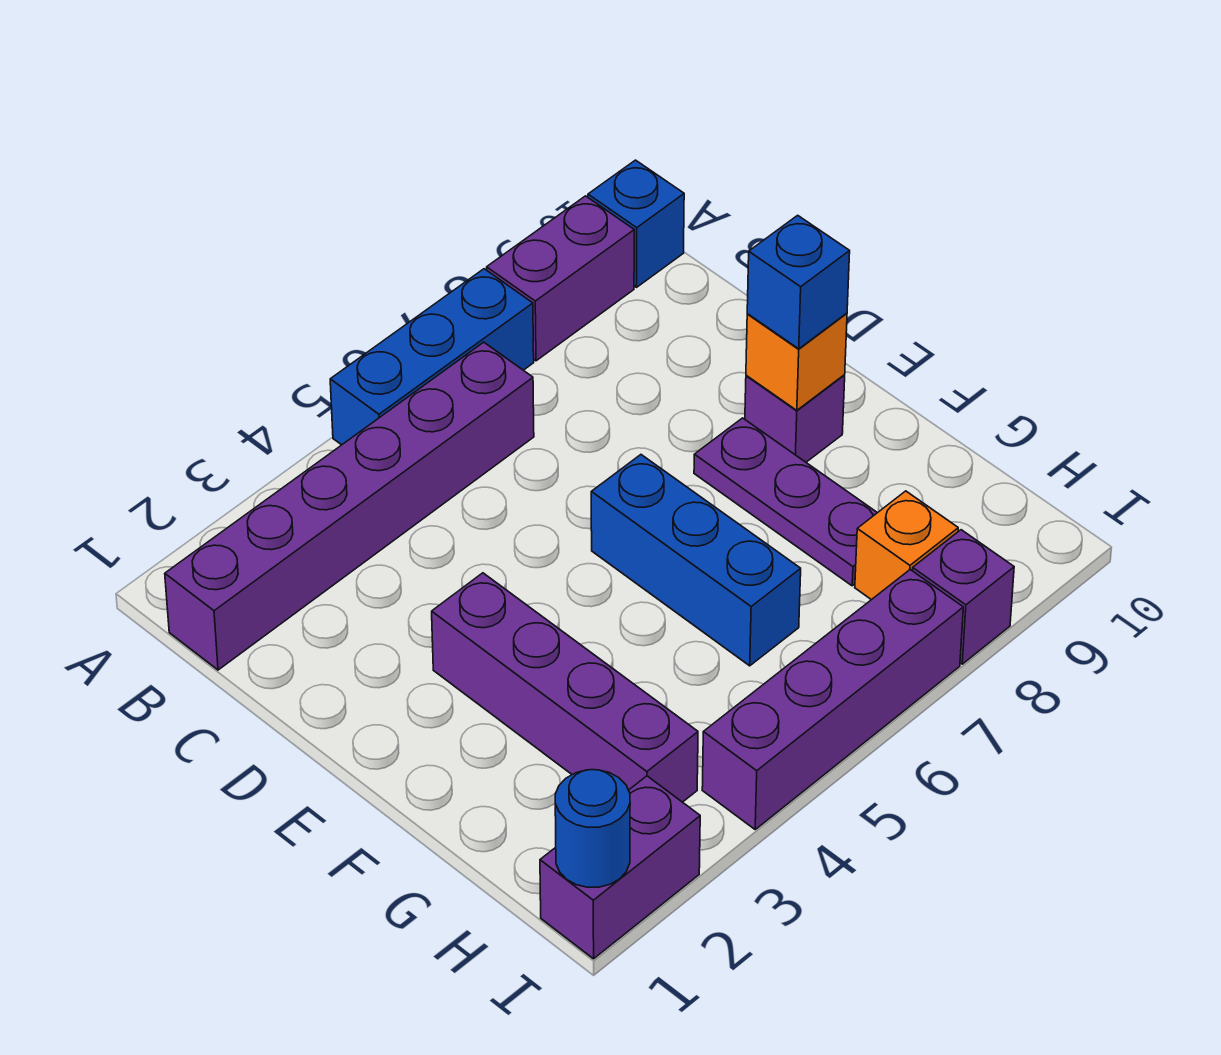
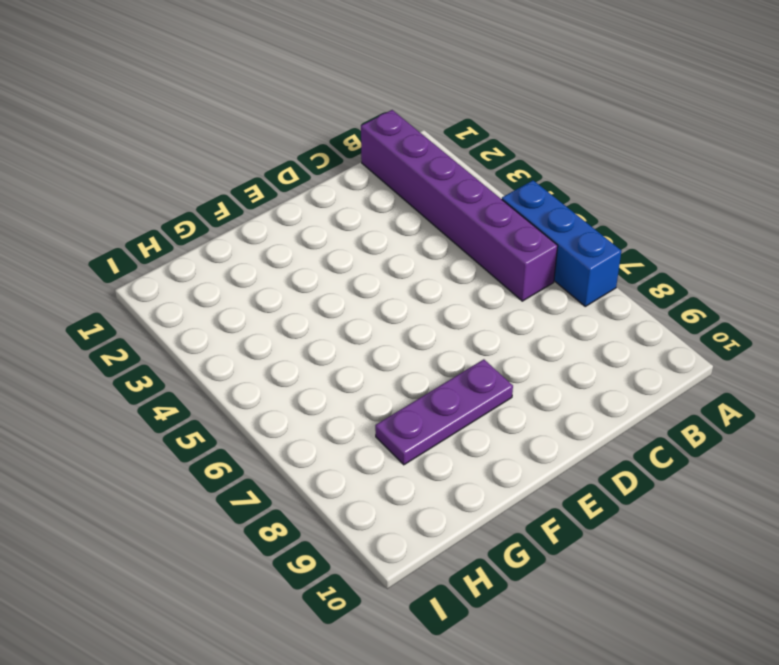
none -> purple brick A8:A9 level 1
none -> blue brick A10 level 1
none -> purple brick E3:H3 level 1

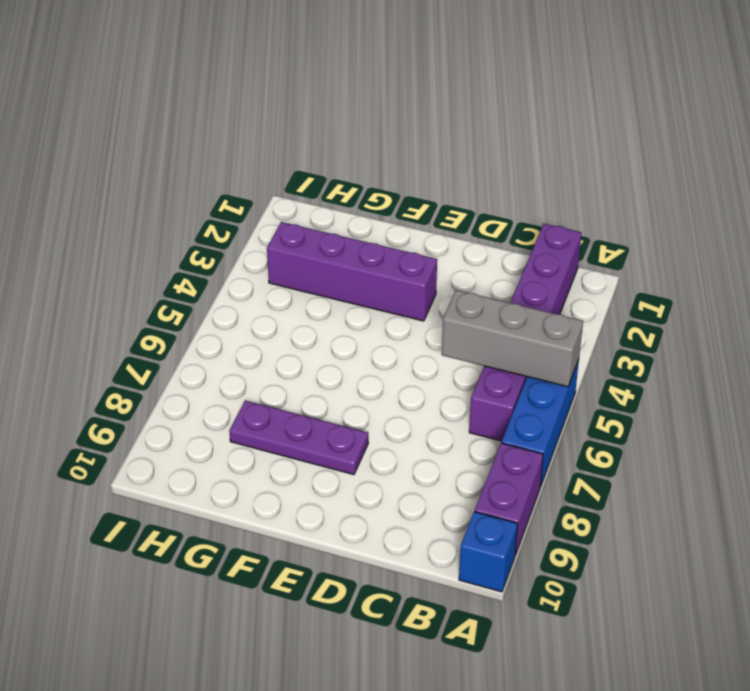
grey brick A5:C5 level 2 -> none
none -> blue brick E6:G6 level 1
none -> purple brick E9 level 1
none -> orange brick H8 level 1

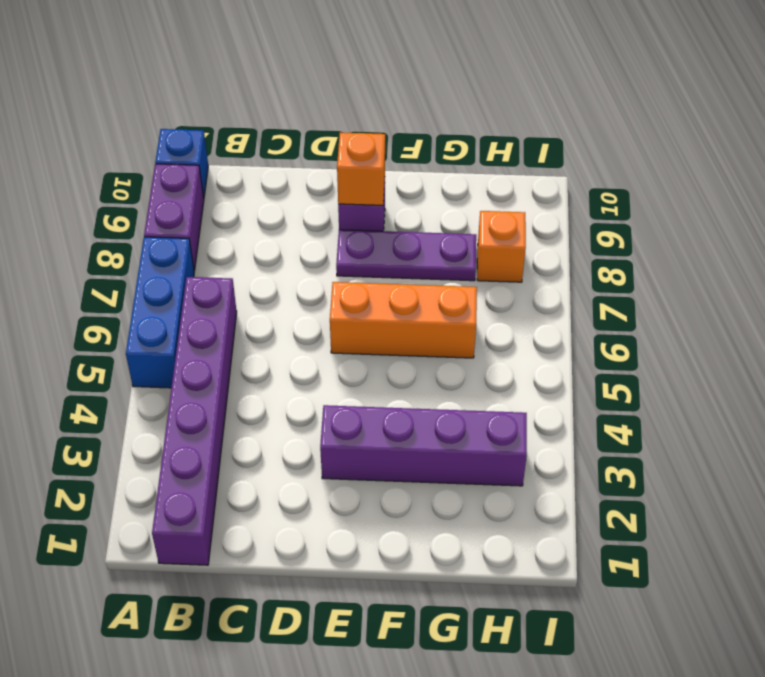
orange brick E6:G6 level 1 -> blue brick E6:G6 level 1
none -> purple brick I1:I2 level 1
none -> purple brick I4:I7 level 1
none -> purple brick I8 level 1

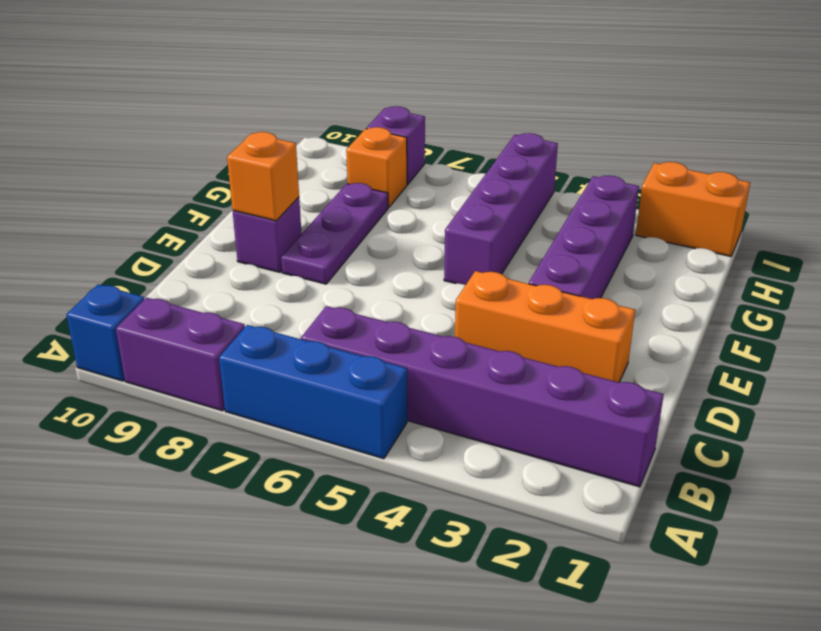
orange brick D2:D4 level 1 -> none
purple brick F5:I5 level 1 -> purple brick I4:I7 level 1
orange brick I1:I2 level 1 -> purple brick I1:I2 level 1
none -> blue brick E6:G6 level 1
none -> blue round brick I1 level 2
none -> blue brick E9 level 3

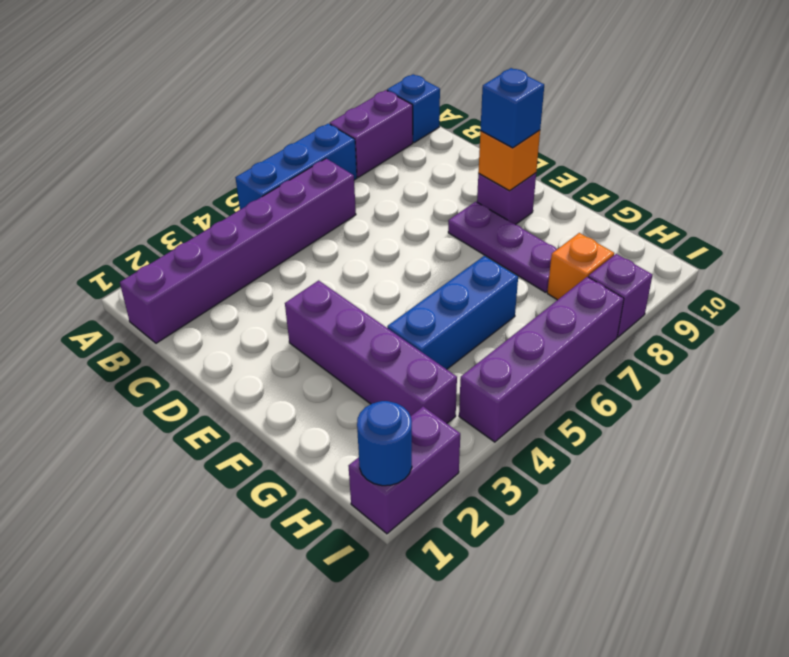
blue brick G4:G6 level 1 -> blue brick E6:G6 level 1

